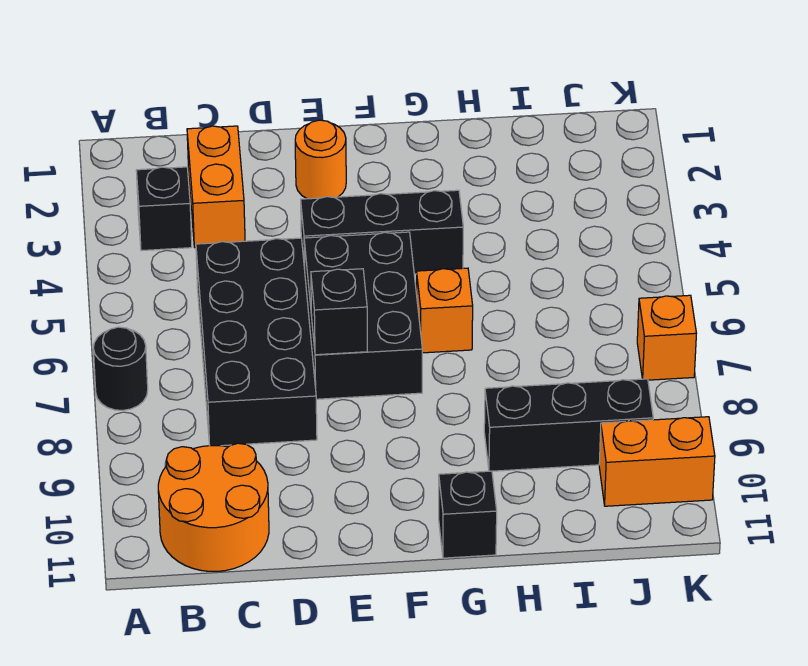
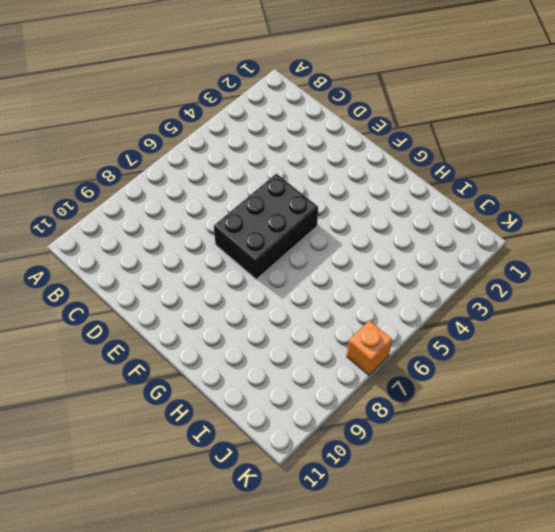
none -> black round brick A7 level 1
none -> black brick B3 level 1
none -> orange round brick B10:C11 level 1

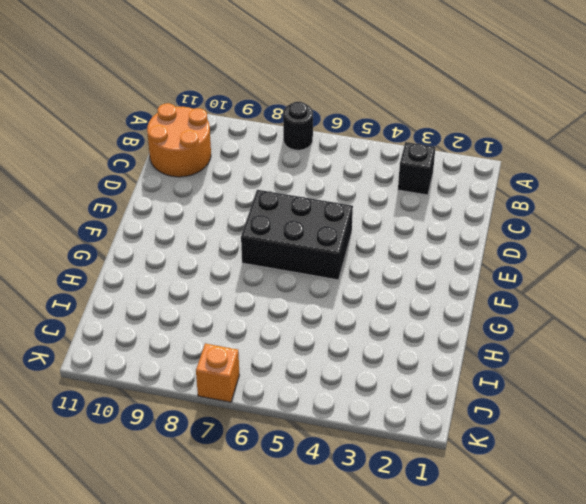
none -> orange brick C2:C3 level 1
none -> black brick C5:D8 level 1
none -> orange round brick E2 level 1

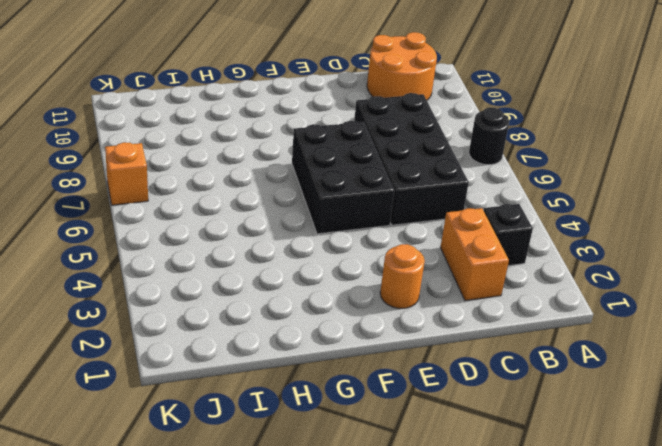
none -> black brick E4:G4 level 1
none -> orange brick G6 level 1
none -> black brick G11 level 1

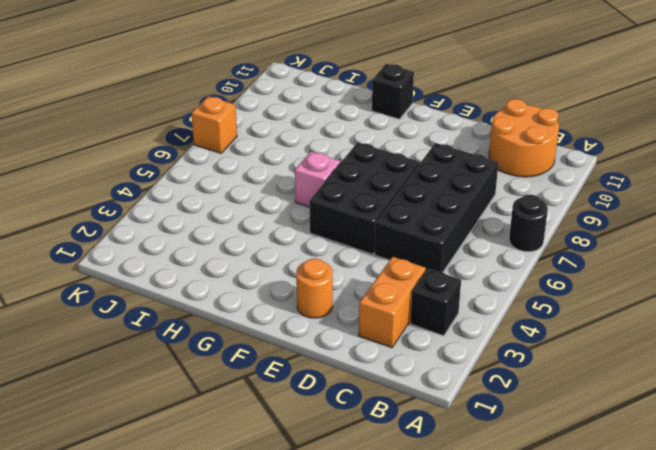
pink brick G6 level 1 -> orange brick G6 level 1
none -> black brick E4:G4 level 1
none -> black brick H9:J9 level 1
none -> orange brick J10:K10 level 1

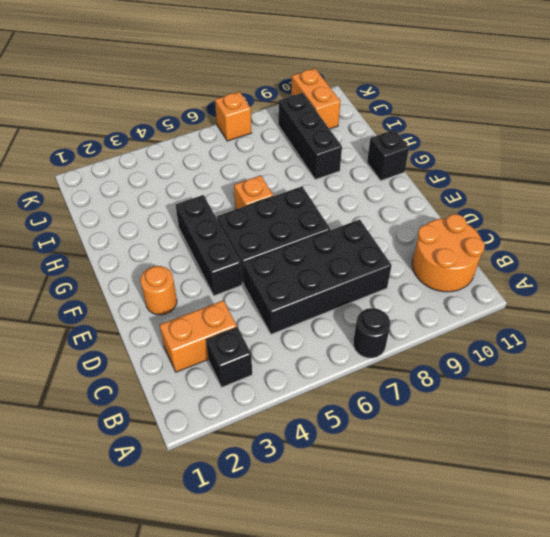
none -> black brick E7 level 2

